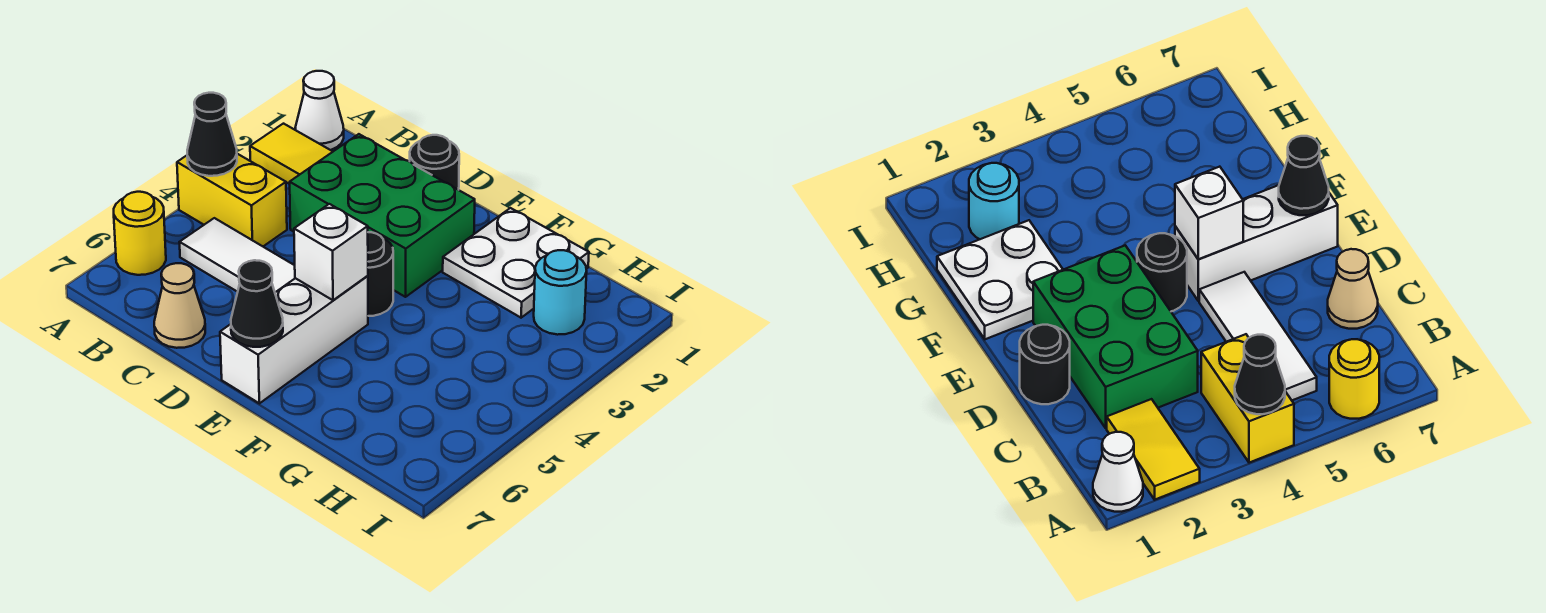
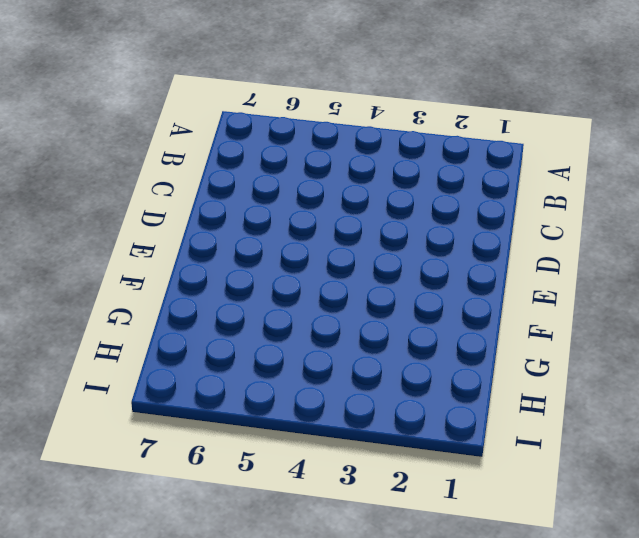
none -> white cone A1 level 1
none -> yellow tile A2:B2 level 1
none -> yellow brick A4:B4 level 1

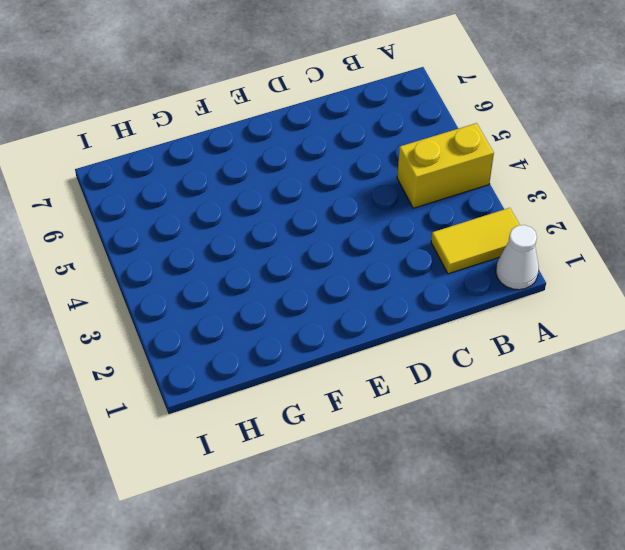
none -> yellow round brick A6 level 1
none -> white tile B5:D5 level 1
none -> green brick C2:E3 level 1

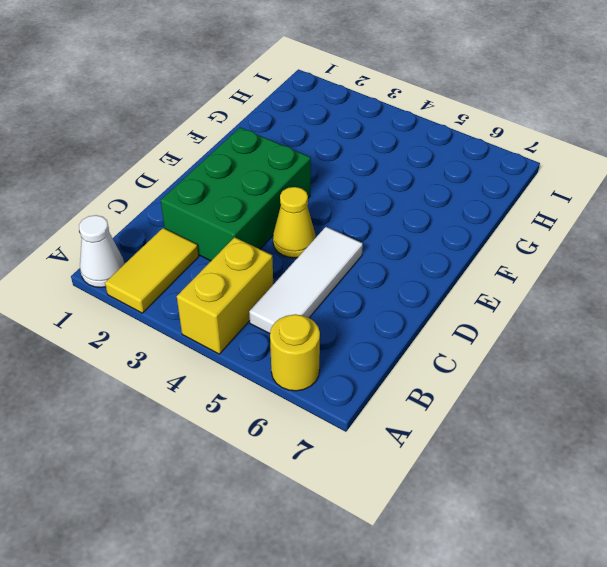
yellow cone D4 level 1 -> none
none -> tan cone C7 level 1
none -> black round brick D1 level 1
none -> black round brick E4 level 1

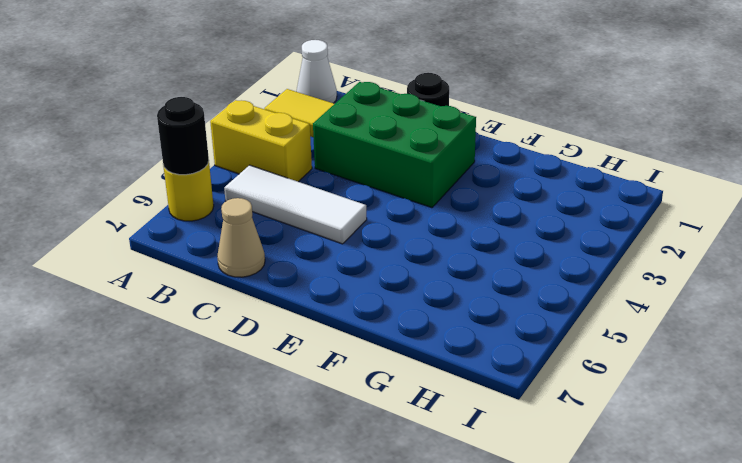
black round brick A6 level 2 -> black round brick E4 level 1
none -> white brick E5:E7 level 1
none -> white plate F1:G2 level 1
none -> cyan round brick H2 level 1

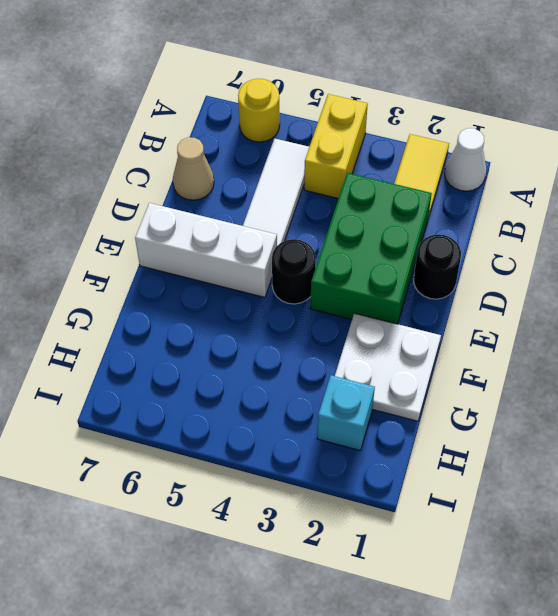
cyan brick H2 level 1 -> cyan round brick H2 level 1
none -> black cone A4 level 2
none -> white brick E5 level 2
none -> black cone E7 level 2

